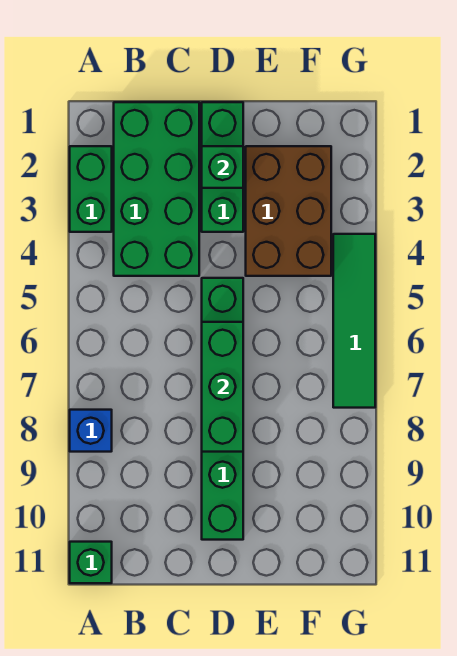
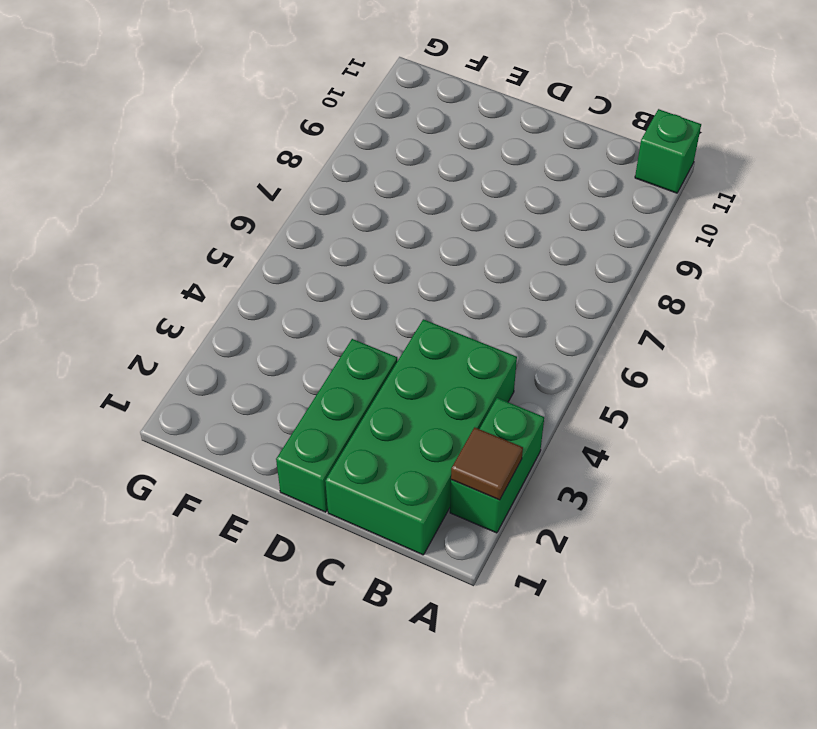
brown tile A2 level 2 -> none
none -> blue brick A8 level 1
none -> green brick D5:D10 level 1

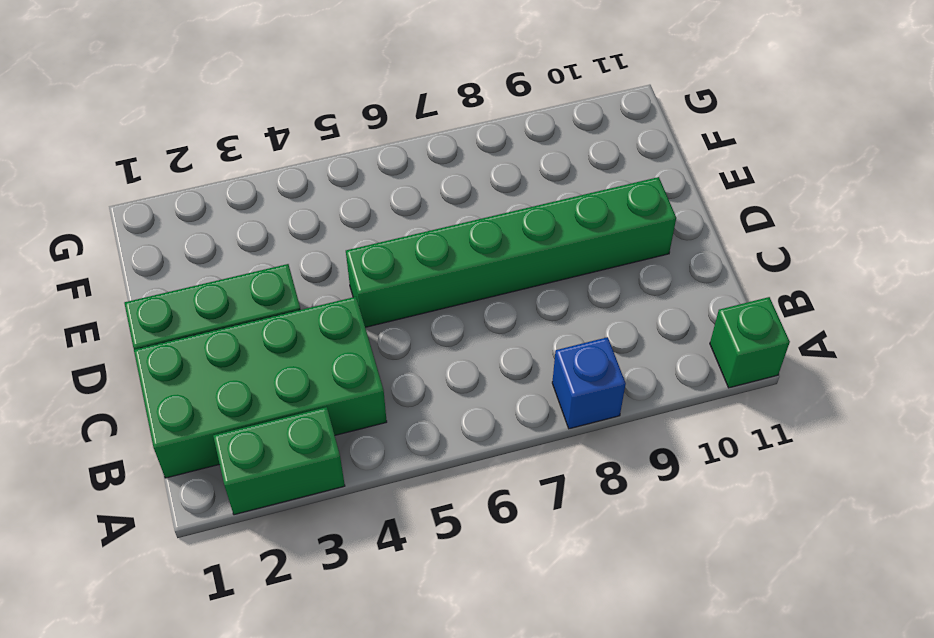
none -> brown brick E2:F4 level 1
none -> green tile G4:G7 level 1

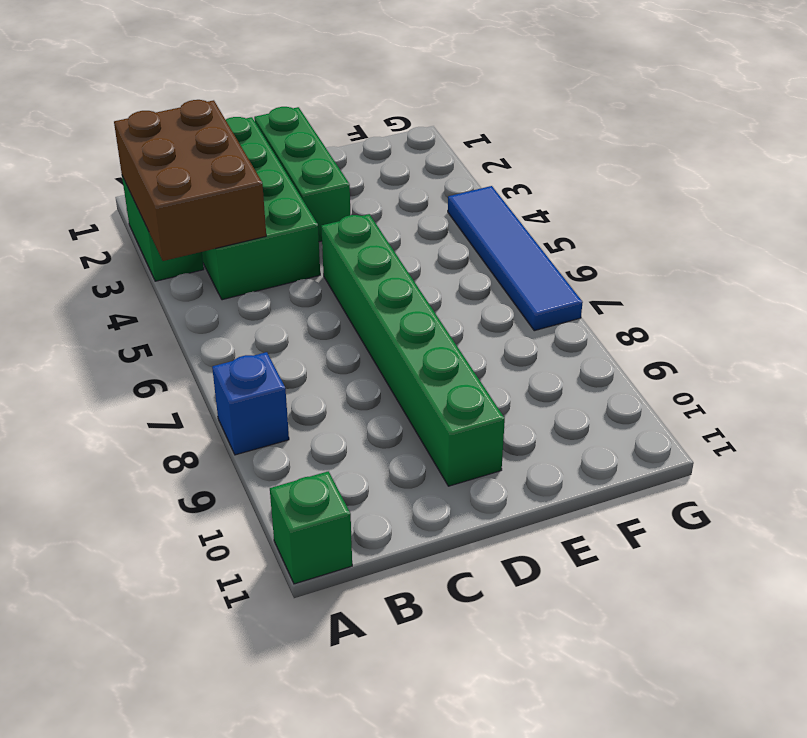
brown brick A2:B4 level 2 -> brown brick E2:F4 level 1
blue tile G4:G7 level 1 -> green tile G4:G7 level 1
none -> green brick D2 level 2
none -> green brick D6:D8 level 2

